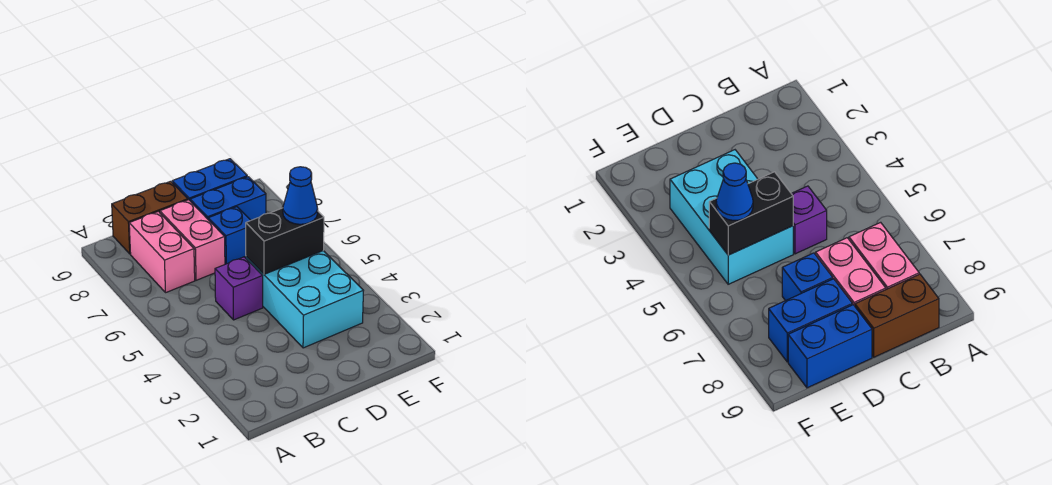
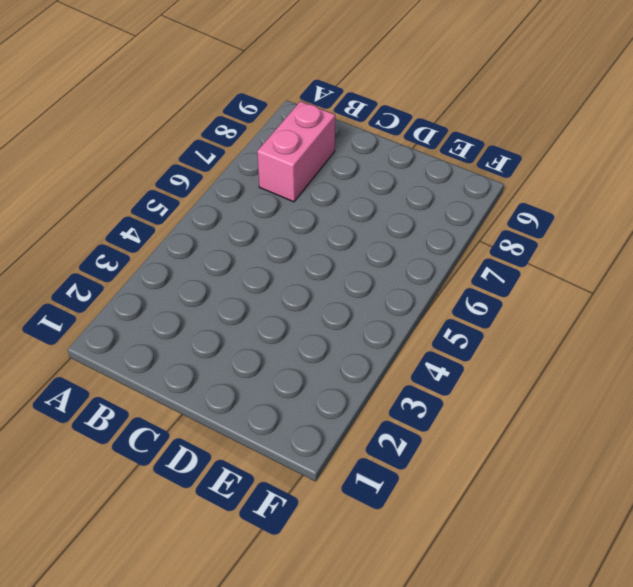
none -> brown brick B9:C9 level 1
none -> purple brick C5 level 1

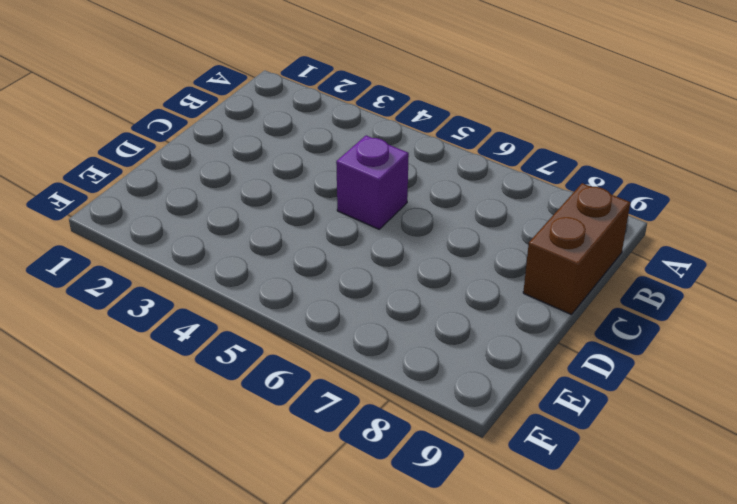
none -> pink brick B7:B8 level 1
none -> pink brick C7:C8 level 1

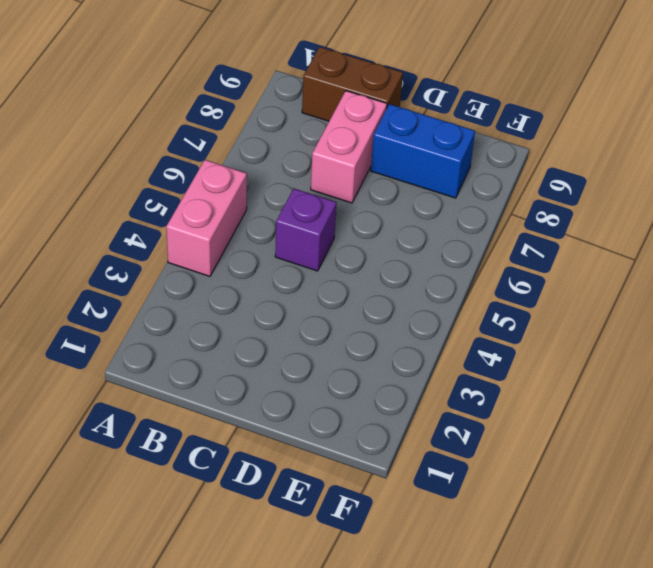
pink brick A4:A5 level 1 -> pink brick B7:B8 level 1
none -> cyan brick D3:E5 level 1
none -> blue brick D7 level 1

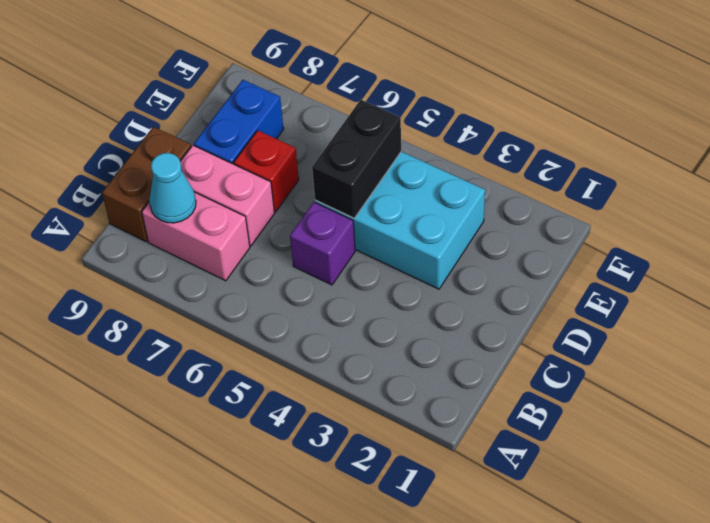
cyan cone B8 level 2 -> none
red brick D7 level 1 -> blue brick D7 level 1
none -> blue brick D9:E9 level 1
none -> blue cone E5 level 3

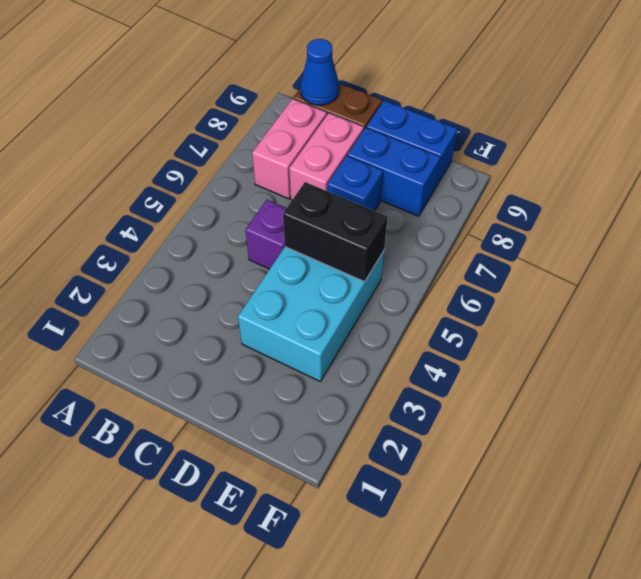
blue cone B9 level 2 -> blue cone E5 level 3

